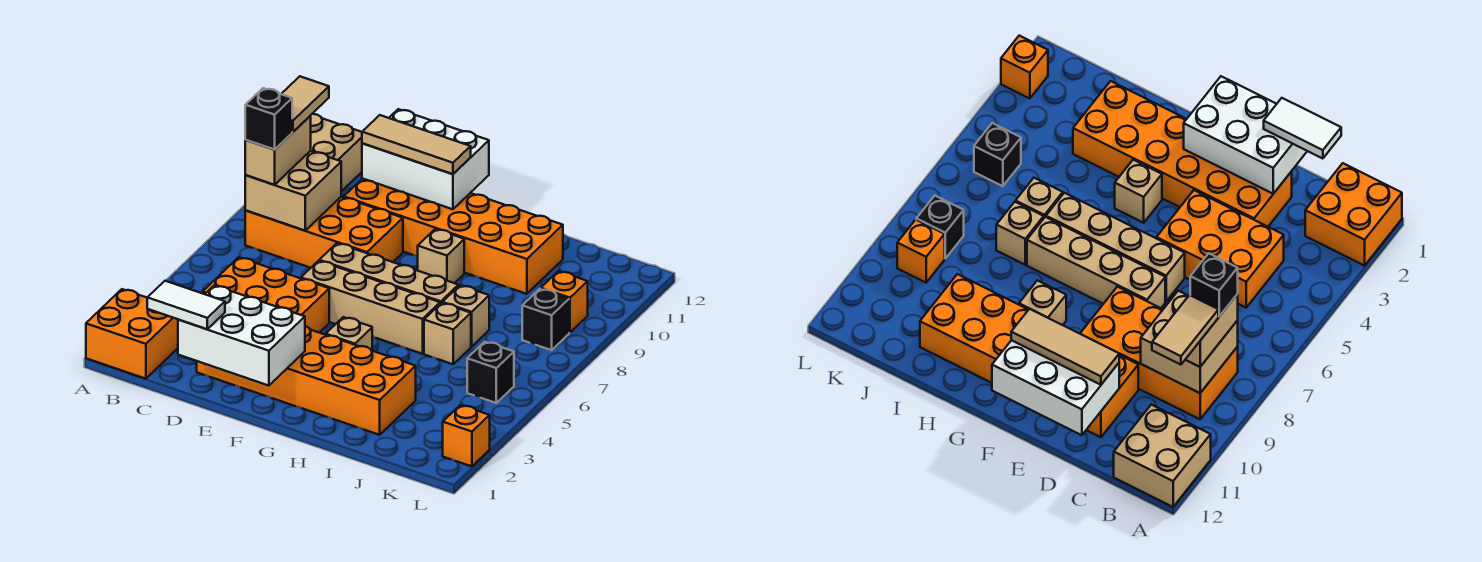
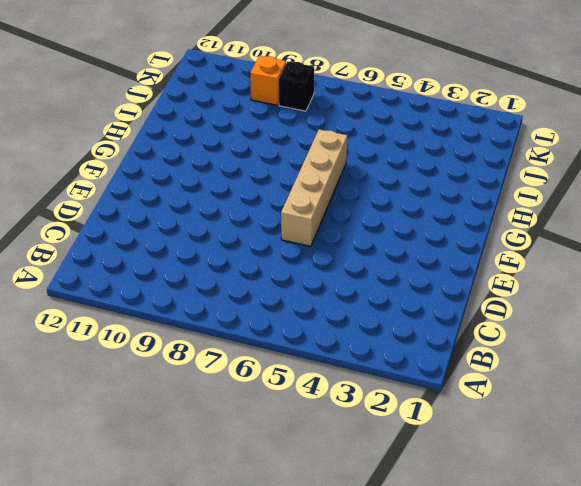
none -> orange brick A1:B2 level 1
none -> tan brick A11:B12 level 1
none -> orange brick B8:E9 level 1

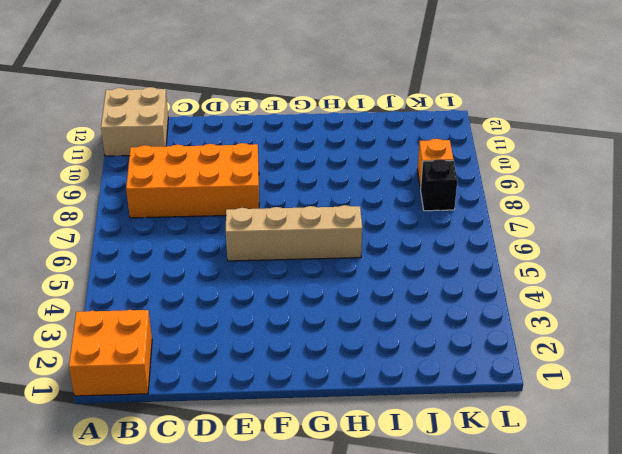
none -> orange brick C4:E5 level 1
none -> orange brick D2:I3 level 1
none -> orange brick D10:I11 level 1

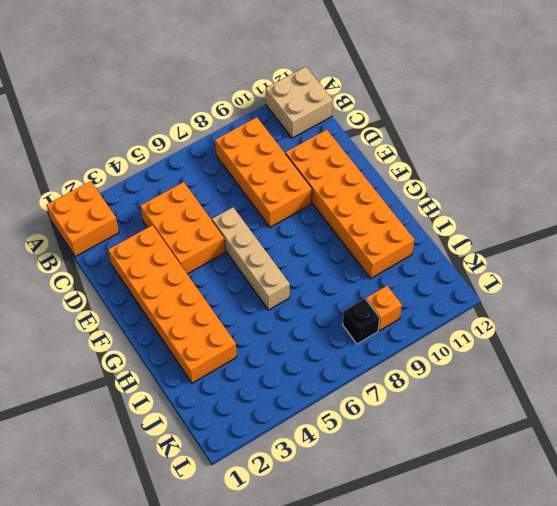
none -> tan brick E7:H7 level 1
none -> tan brick G4 level 1
none -> tan brick G9 level 1

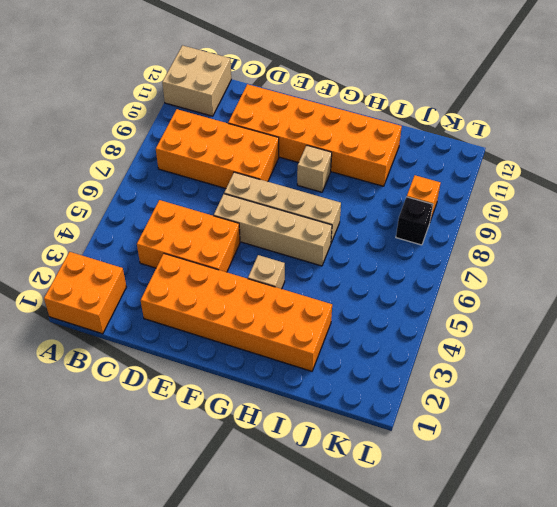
none -> tan brick I6 level 1
none -> tan brick I7 level 1
none -> black brick K5 level 1

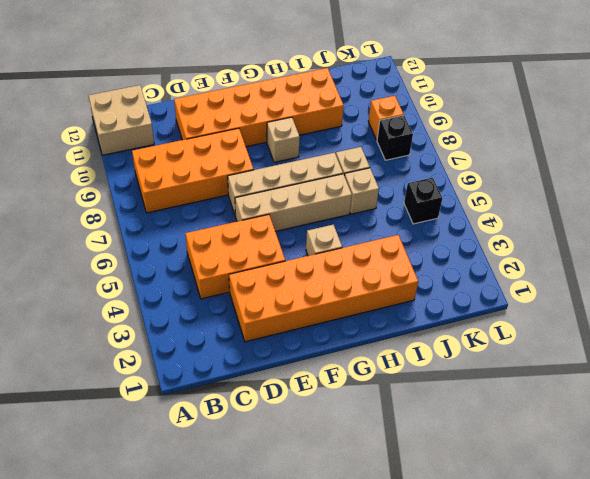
none -> orange brick A1:B2 level 1
none -> orange brick L2 level 1
none -> tan brick B8:C9 level 2

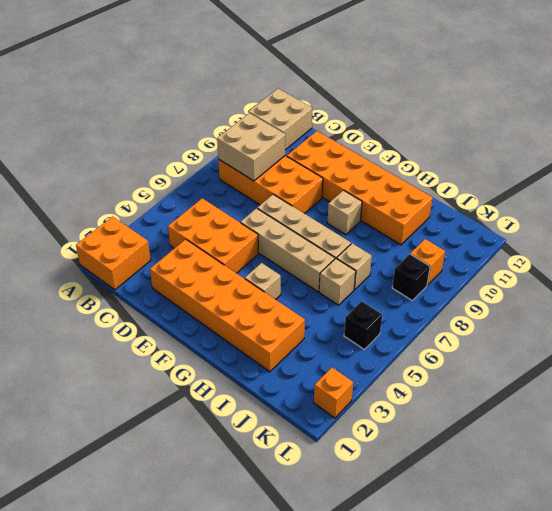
none -> white brick D1:F2 level 2
none -> white brick D11:F12 level 2
none -> tan brick B8:B9 level 3

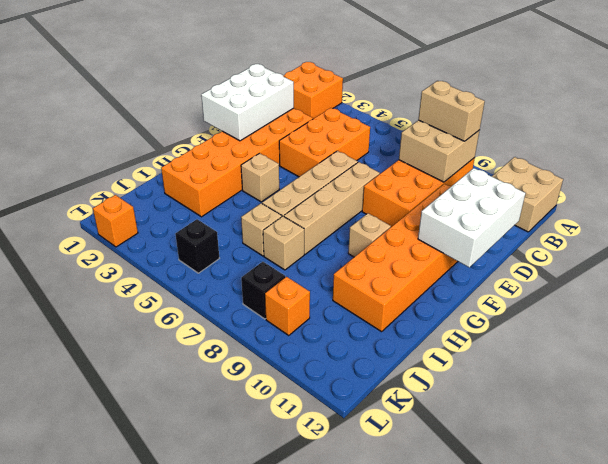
none -> white tile C1:D1 level 3
none -> tan tile D11:F11 level 3
none -> black brick B8 level 4

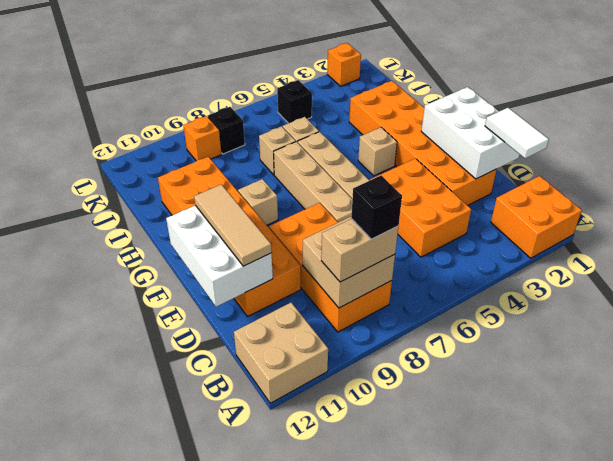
none -> tan tile B9:B10 level 4

